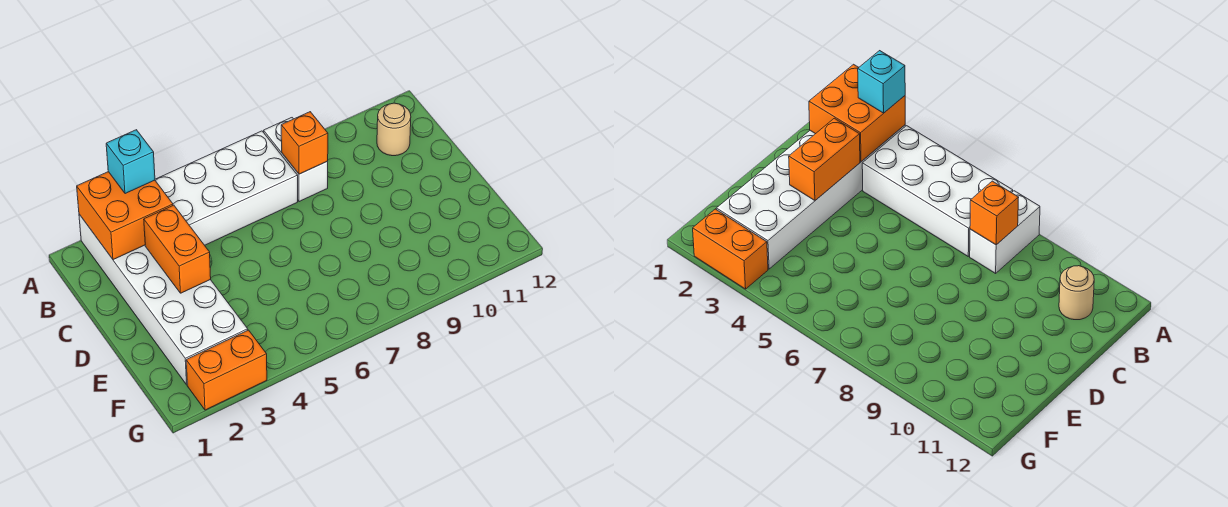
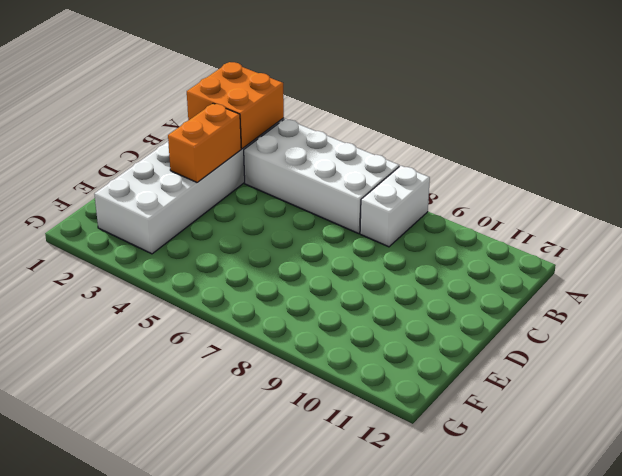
none -> tan round brick B11 level 1
none -> orange brick G2:G3 level 1

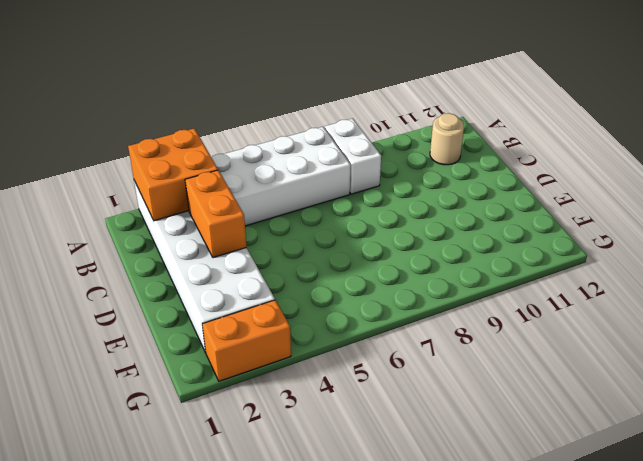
none -> orange brick B8 level 2
none -> cyan brick A3 level 3

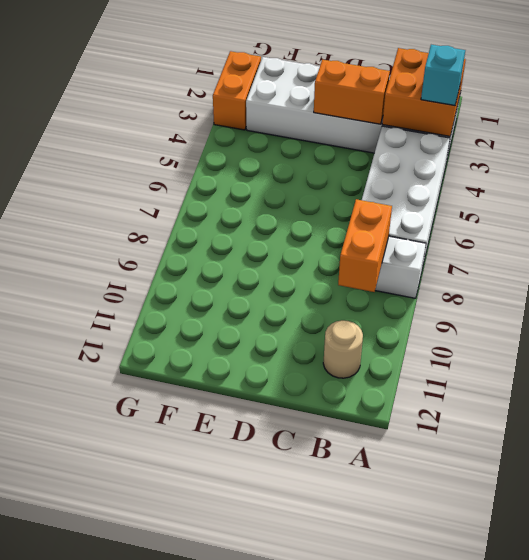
orange brick B8:B9 level 2 -> orange brick B8 level 2

